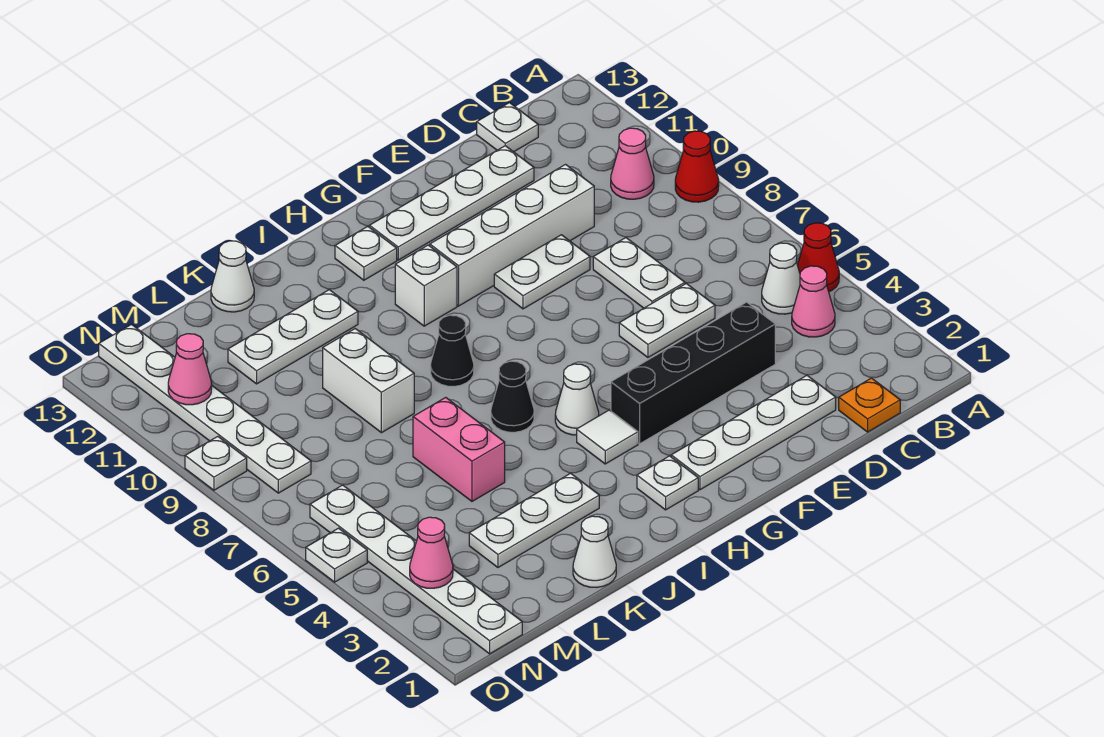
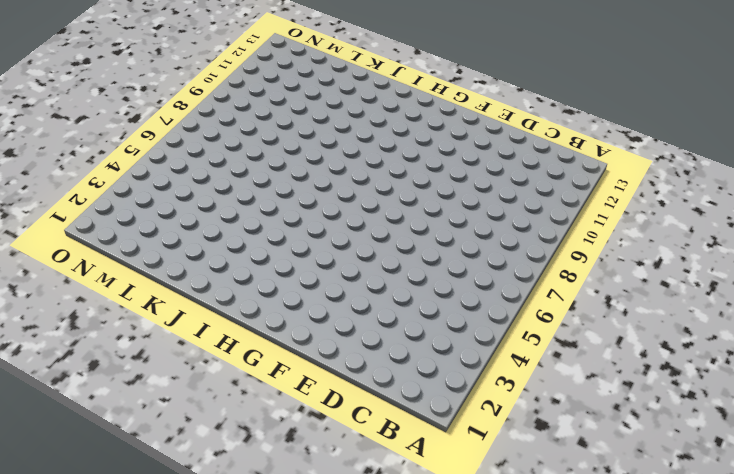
none -> red cone A5 level 1
none -> red cone A9 level 1
none -> pink cone B4 level 1
none -> white cone B5 level 1

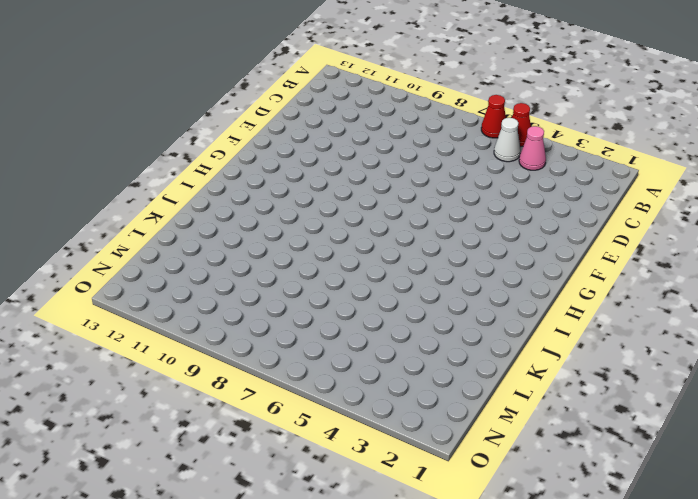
red cone A6 level 1 -> red cone A9 level 1
none -> pink cone B10 level 1
none -> orange plate C1 level 1
none -> white plate C13 level 1
none -> white plate D2:G2 level 1

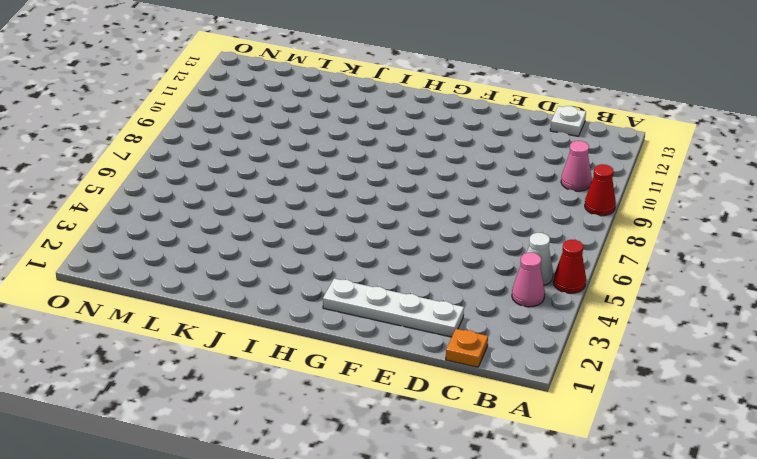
none -> black brick D4:G4 level 1
none -> white plate D6:E6 level 1
none -> white plate D7:D8 level 1
none -> white brick D10:G10 level 1

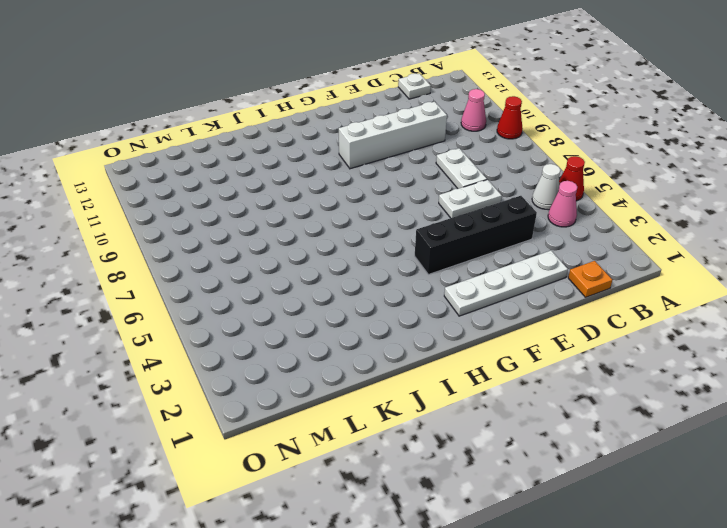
none -> white plate D12:G12 level 1
none -> white plate E9:F9 level 1
none -> white plate H2 level 1
none -> white tile H4 level 1

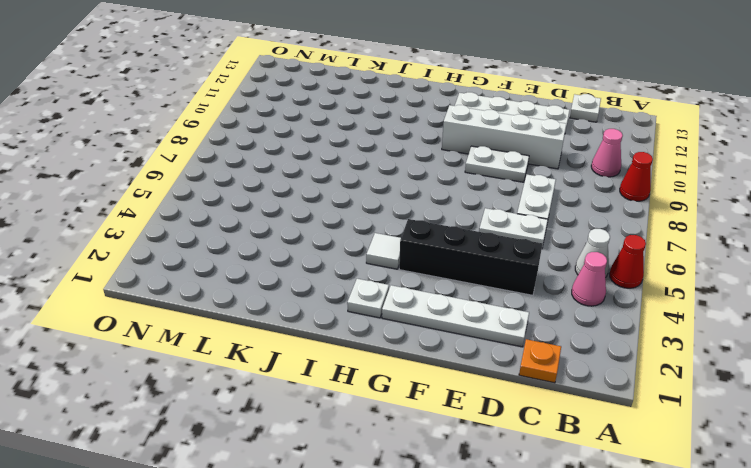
none -> white cone H5 level 1
none -> white brick H10 level 1
none -> white plate H12 level 1
none -> black cone I6 level 1

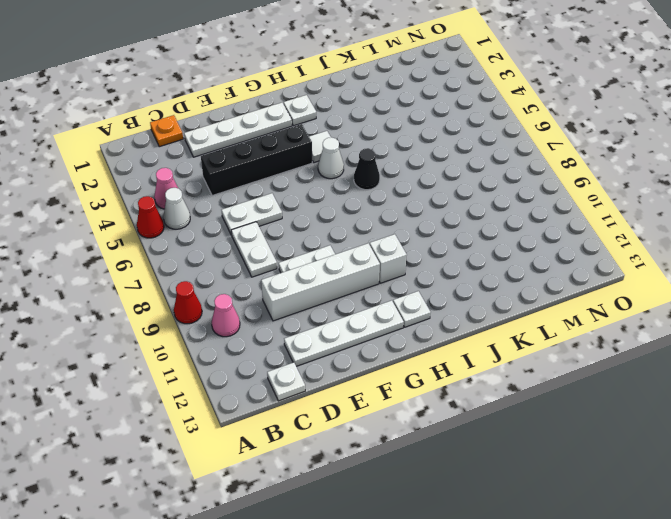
none -> black cone I8 level 1
none -> white plate J3:L3 level 1
none -> white plate J11:L11 level 1
none -> white cone K1 level 1

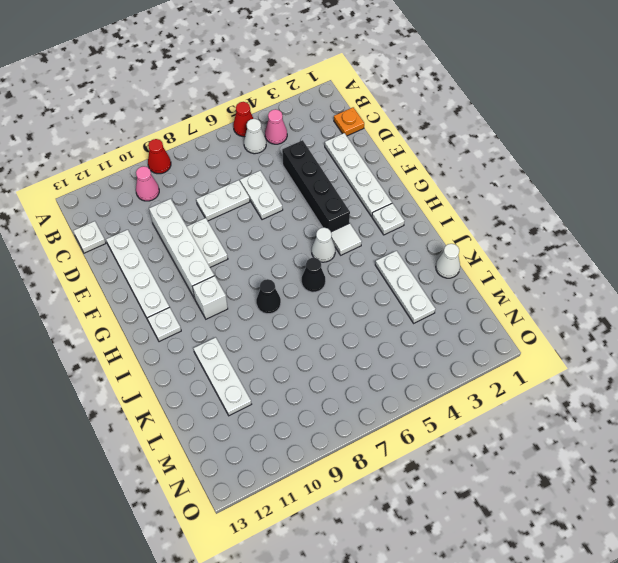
none -> pink brick K5:K6 level 1
none -> white brick K8:K9 level 1
none -> white cone K13 level 1
none -> white plate N1:N6 level 1

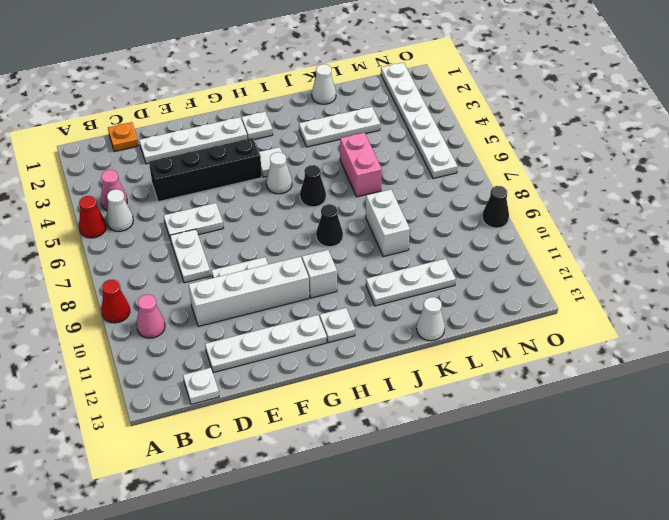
black cone O9 level 1 -> white plate O9 level 1
none -> white plate N8:N13 level 1
none -> white plate O5 level 1
none -> pink cone N3 level 2
none -> pink cone N11 level 2

